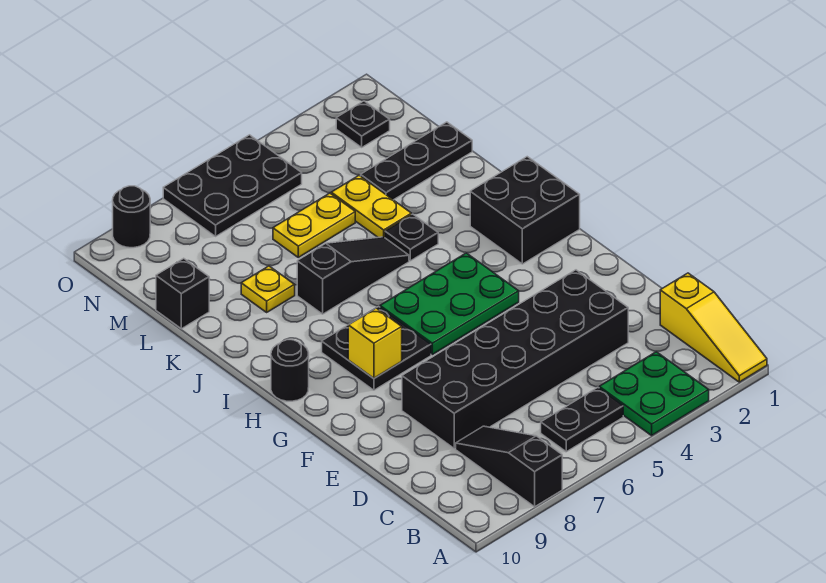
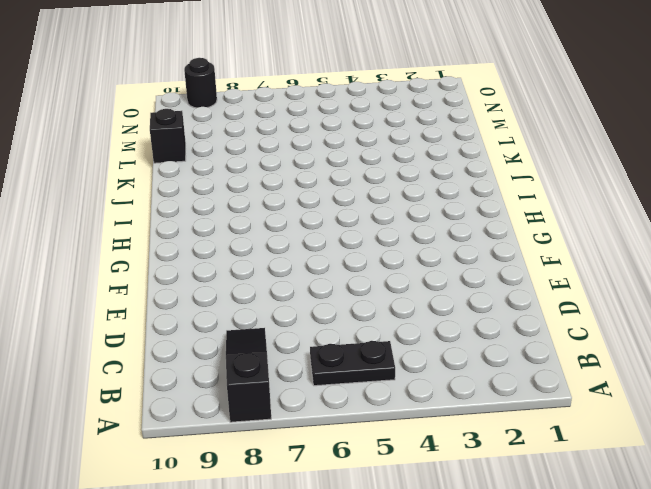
none -> yellow slope A1:C1 level 1 top C
none -> green plate A3:B4 level 1
none -> black brick D3:E8 level 1

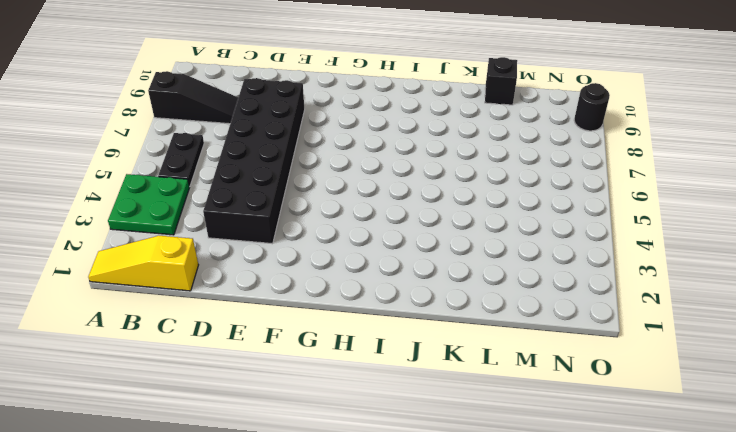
none -> green plate G4:H6 level 1
none -> black plate G7:H8 level 1
none -> black brick H1:I2 level 1

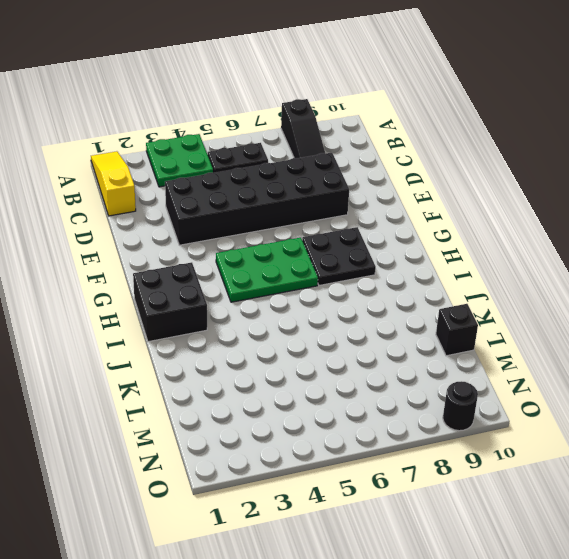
none -> black round brick H10 level 1
none -> black plate J4 level 1
none -> black slope J5:J7 level 1 top 7

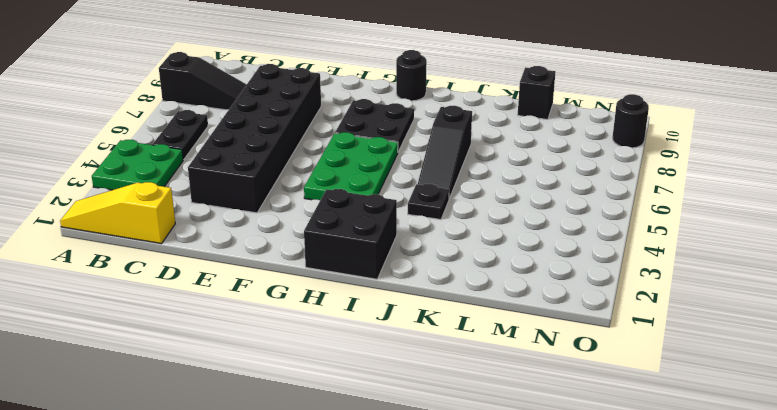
none -> yellow plate K4:L4 level 1
none -> yellow plate K8 level 1
none -> black plate L1:L3 level 1

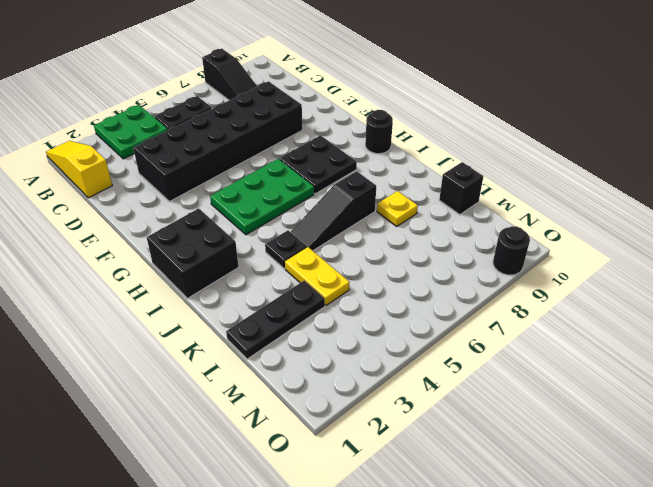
none -> yellow plate L5:L6 level 1
none -> black plate N2 level 1
none -> black plate N5:O7 level 1

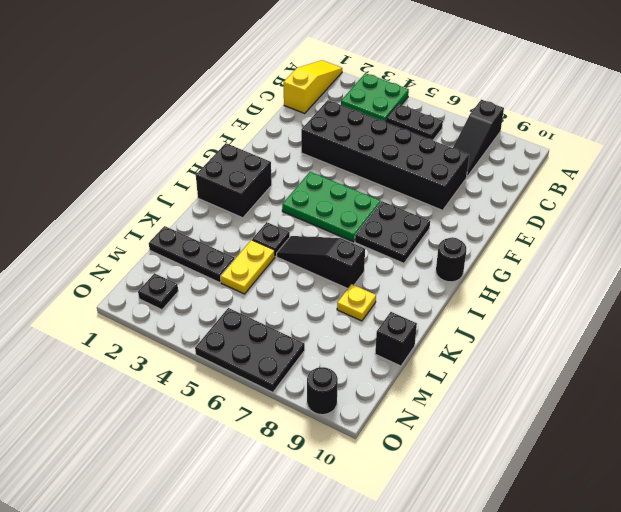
none -> yellow plate L5:L6 level 1
none -> yellow brick G8 level 2

